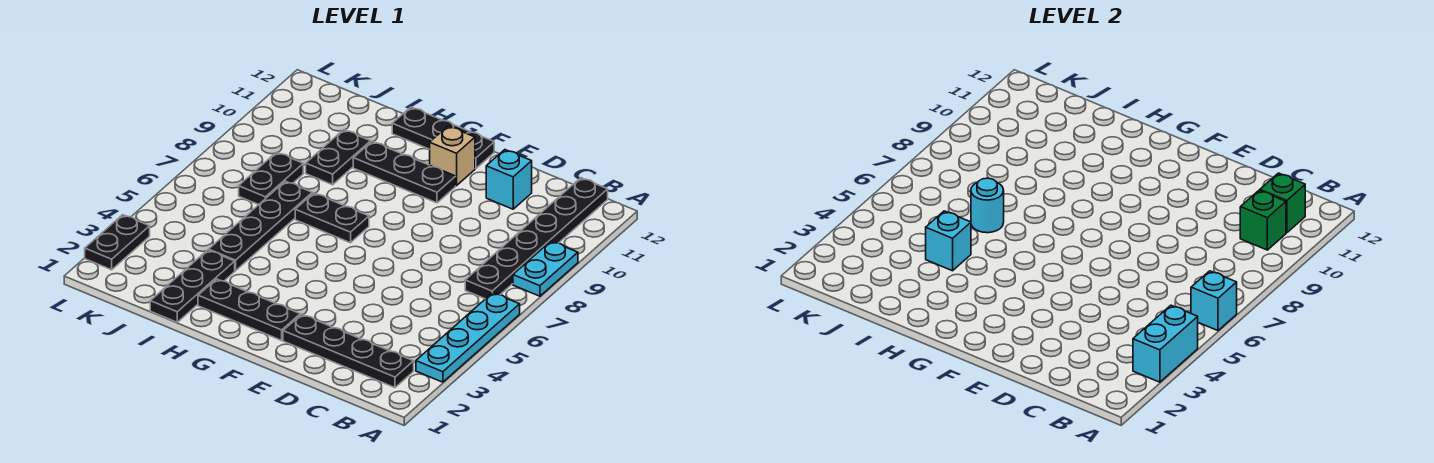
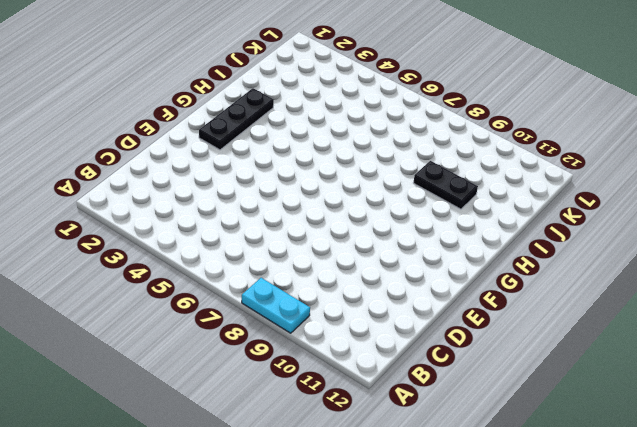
none -> cyan plate A3:A6 level 1
none -> black plate B2:E2 level 1
none -> black plate B7:B12 level 1

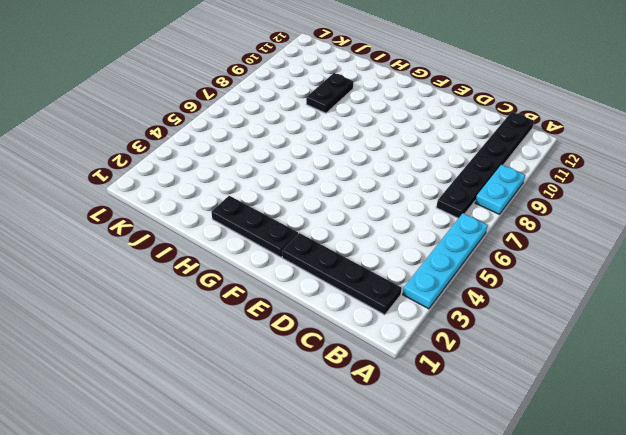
none -> cyan brick D11 level 1
none -> black plate F10:H10 level 1
none -> tan brick F11 level 1

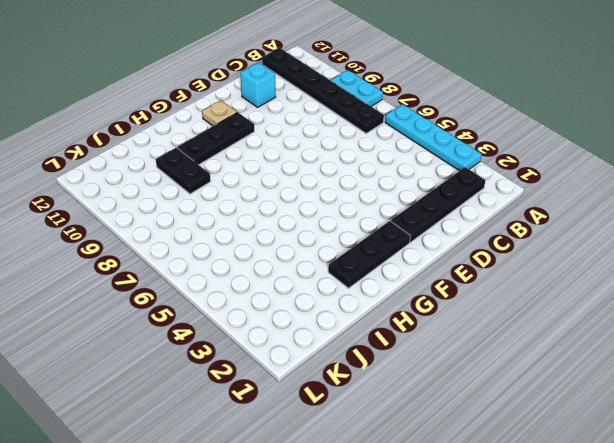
tan plate F11 level 1 -> tan brick F11 level 1
none -> black plate F12:H12 level 1
none -> black plate G7:H7 level 1
none -> black plate I1:I3 level 1

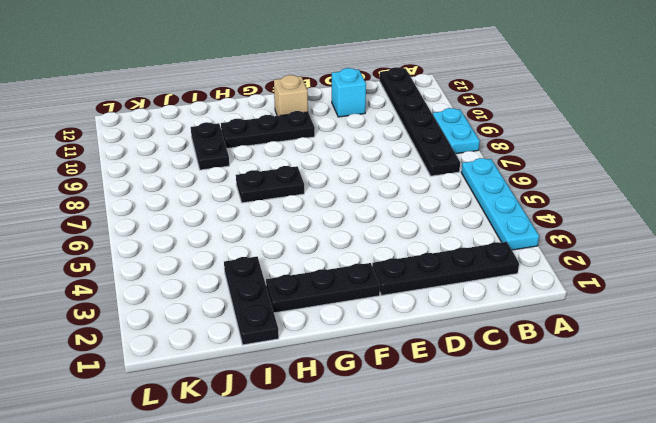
none -> black plate F12:H12 level 1
none -> black plate I4:I7 level 1
none -> black plate J7:J8 level 1

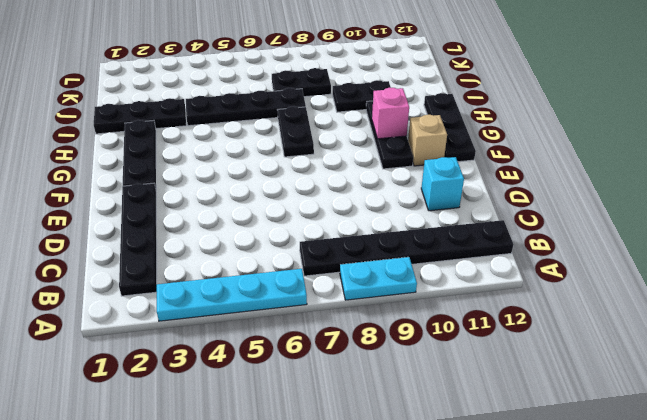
pink brick G10 level 2 -> none
none -> black plate L2:L3 level 1
none -> cyan brick A3:A4 level 2
none -> cyan brick A6 level 2

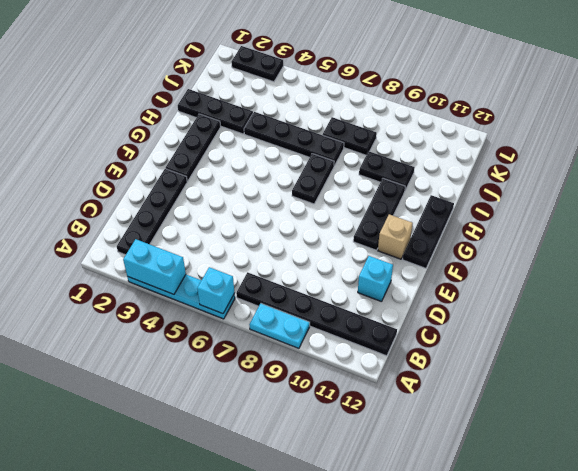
none -> green brick B10 level 2
none -> green brick B11 level 2
none -> cyan brick I4 level 2

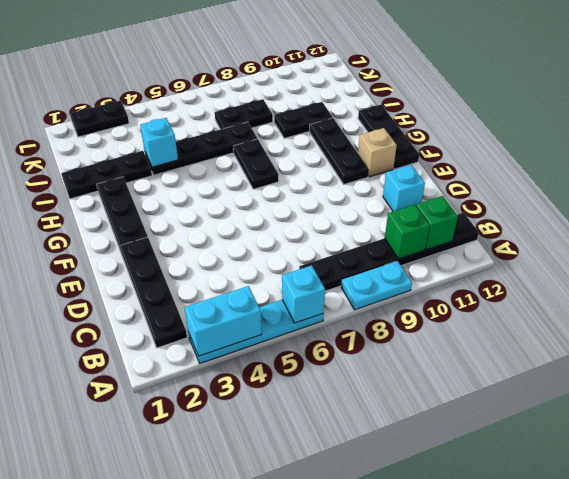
none -> cyan round brick I6 level 2

